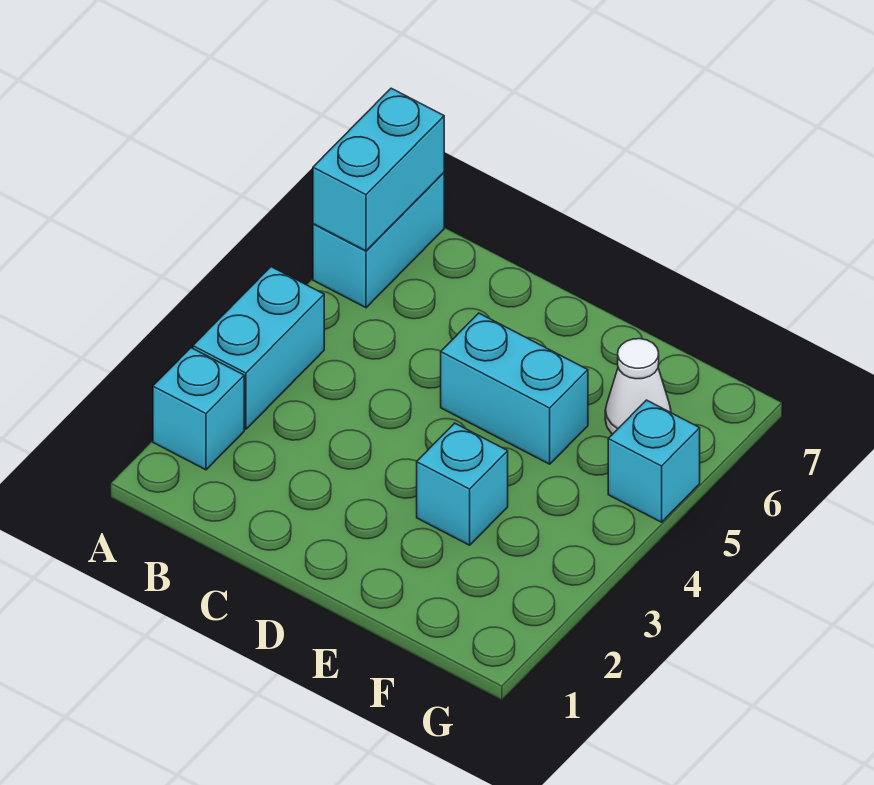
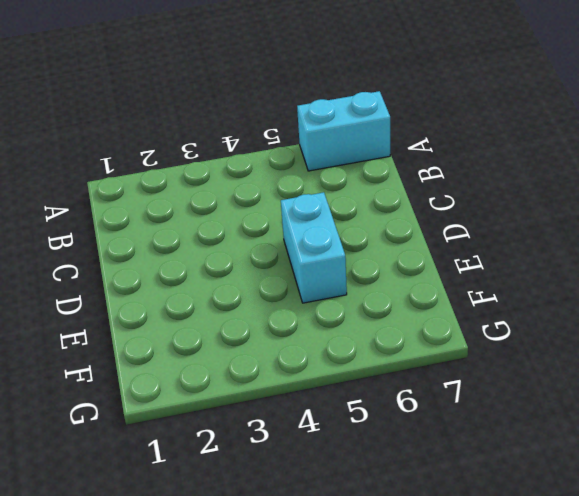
none -> cyan brick A2 level 1
none -> cyan brick A3:A4 level 1

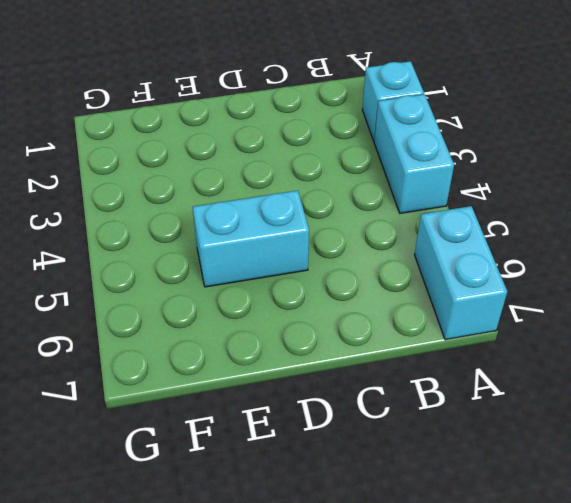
none -> cyan brick E3 level 1
none -> white cone F6 level 1

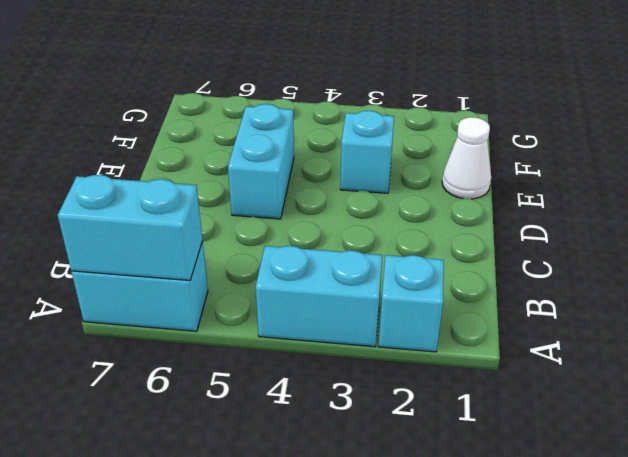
white cone E1 level 1 -> white cone F6 level 1
none -> cyan brick G5 level 1

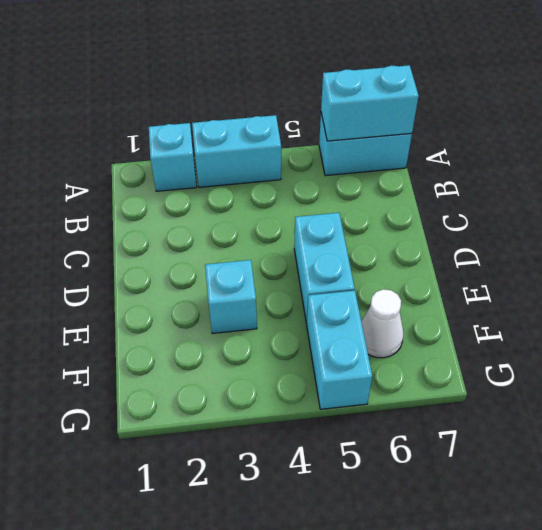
cyan brick F5:G5 level 1 -> cyan brick G5 level 1

